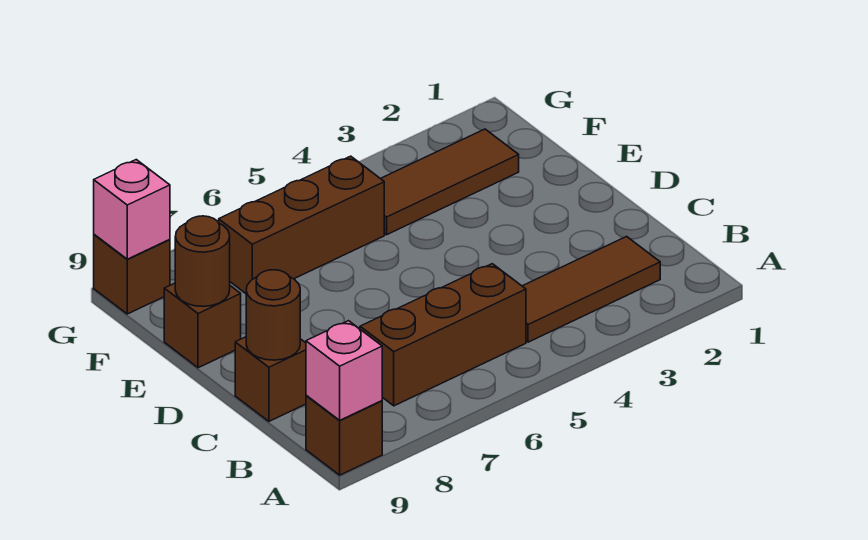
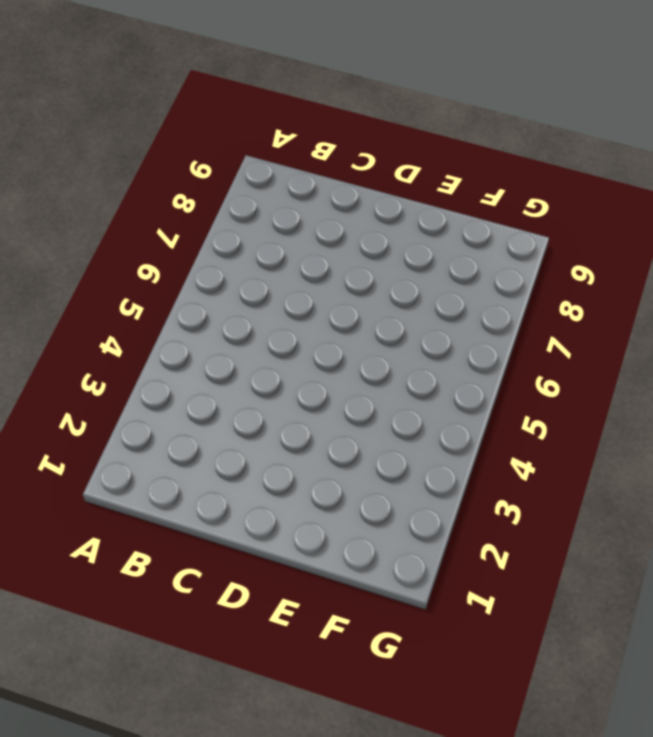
none -> brown brick A9 level 1
none -> brown tile B2:B4 level 1
none -> brown brick B5:B7 level 1

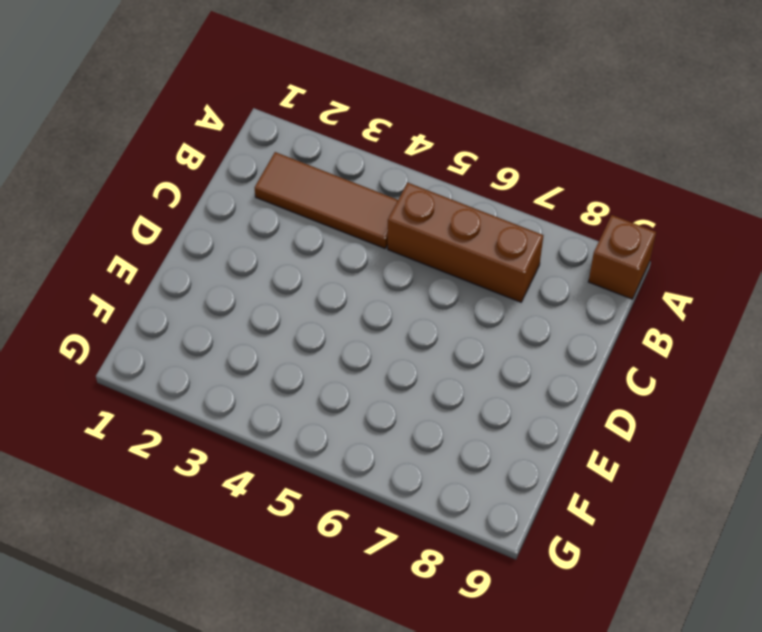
none -> brown brick C9 level 1
none -> brown brick E9 level 1
none -> brown tile F2:F4 level 1

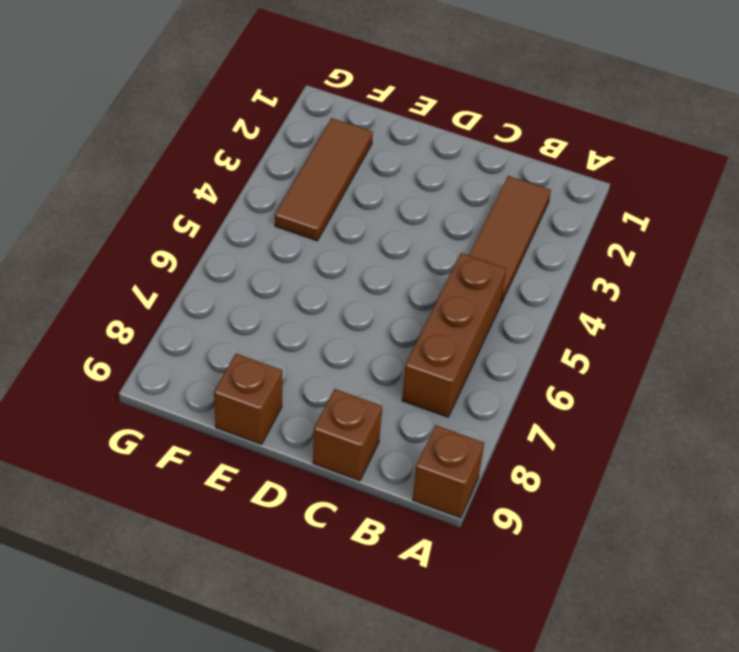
none -> brown brick F5:F7 level 1
none -> brown brick G9 level 1
none -> pink brick A9 level 2

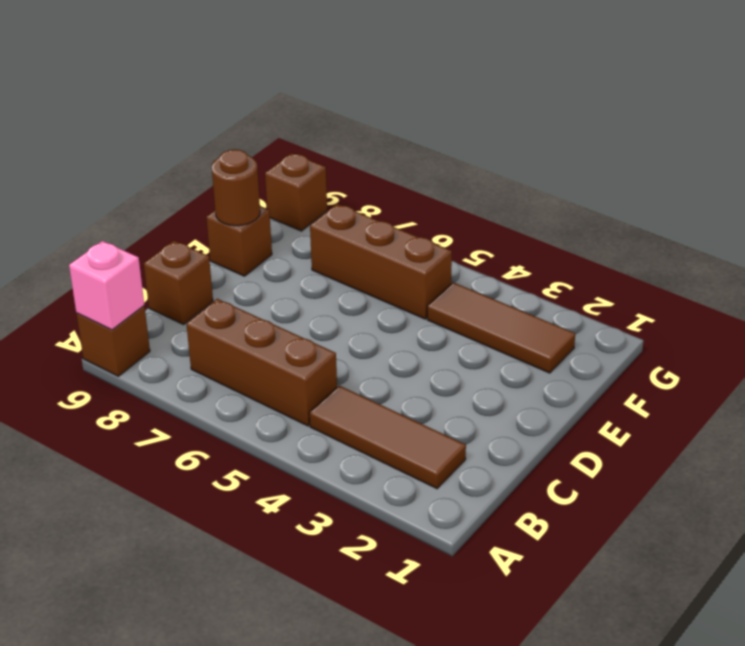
none -> brown round brick C9 level 2
none -> pink brick G9 level 2

